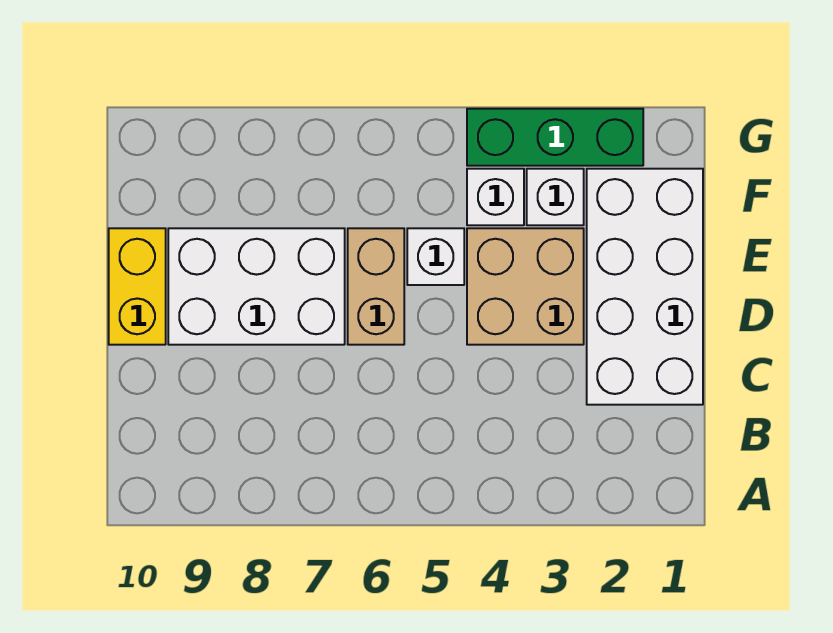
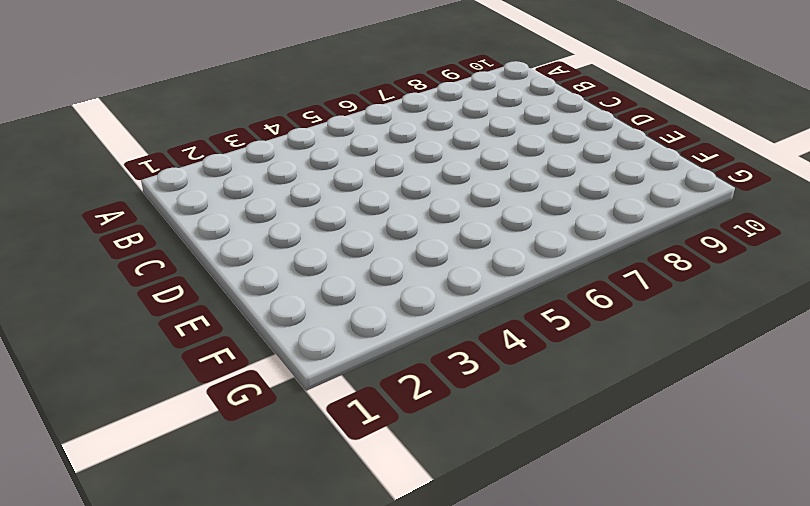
none -> white brick C1:F2 level 1
none -> tan brick D3:E4 level 1

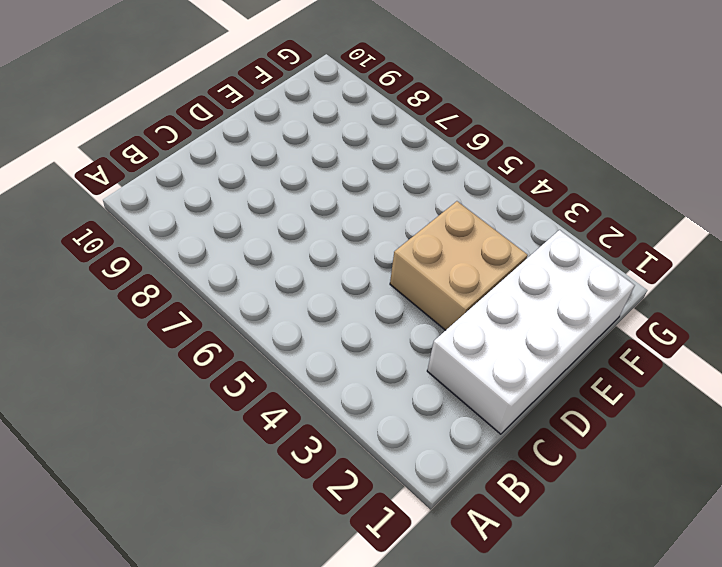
none -> tan brick D6:E6 level 1
none -> white brick D7:E9 level 1

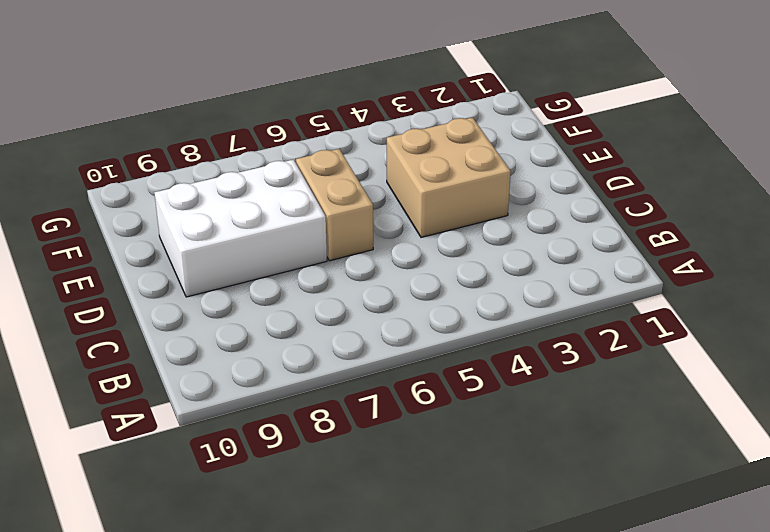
none -> white brick C1:F2 level 1
none -> yellow brick D10:E10 level 1

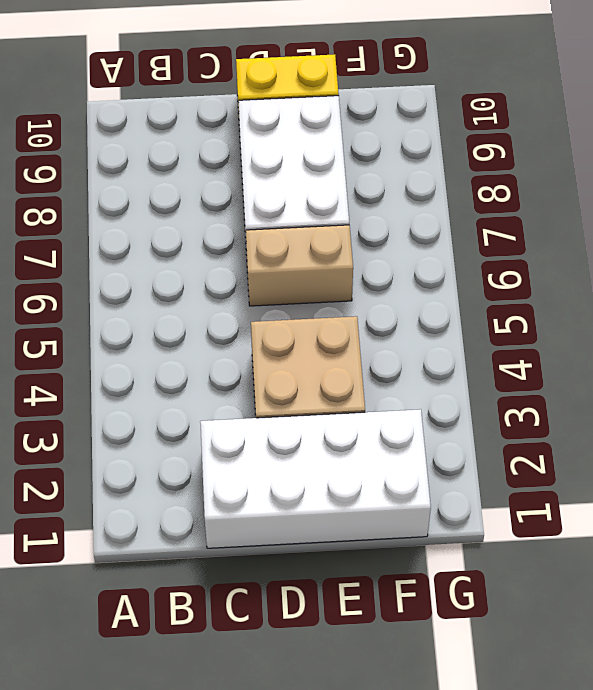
none -> white brick E5 level 1
none -> white brick F3 level 1

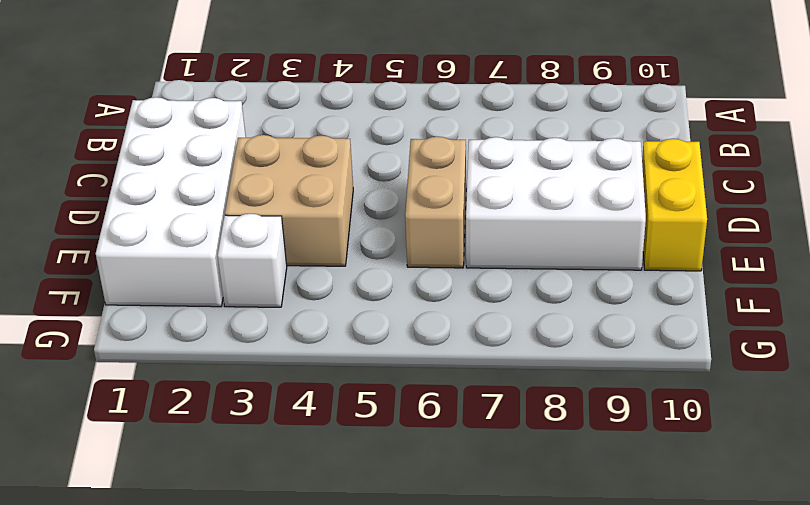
none -> white brick E5 level 1
none -> white brick F4 level 1

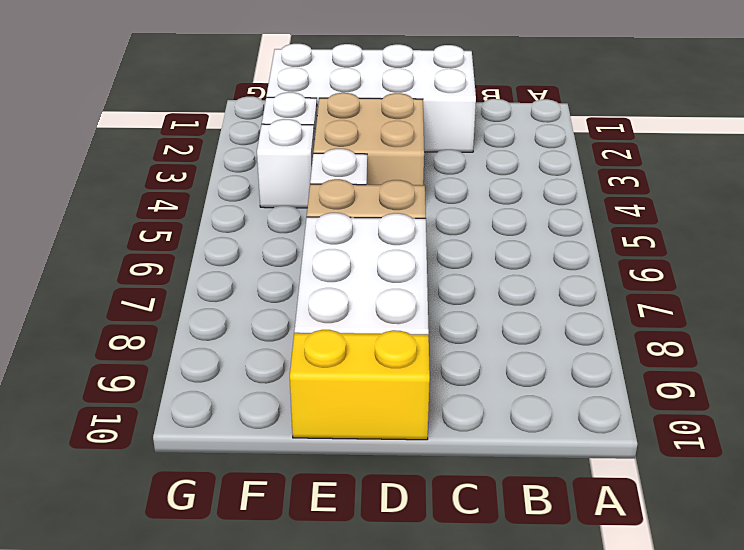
none -> green brick G2:G4 level 1

